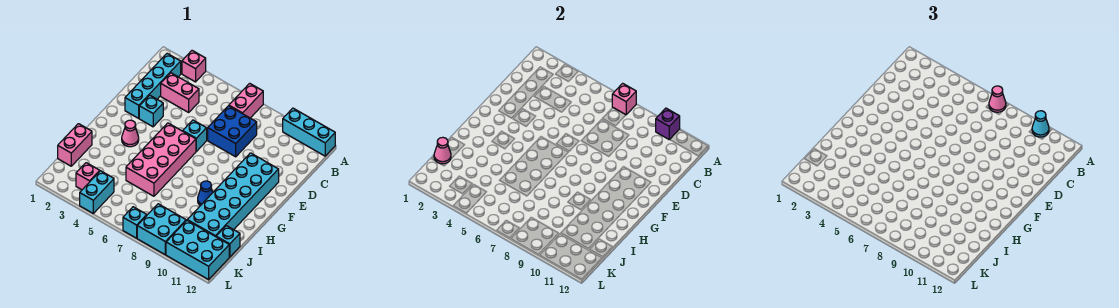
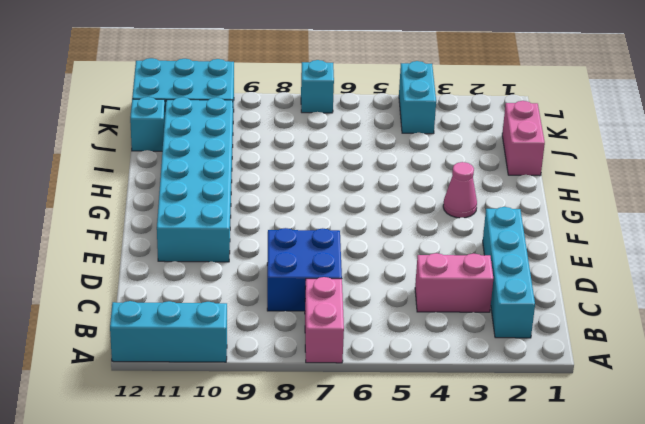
none -> pink brick A3 level 1
none -> cyan brick E3 level 1
none -> cyan brick E6 level 1

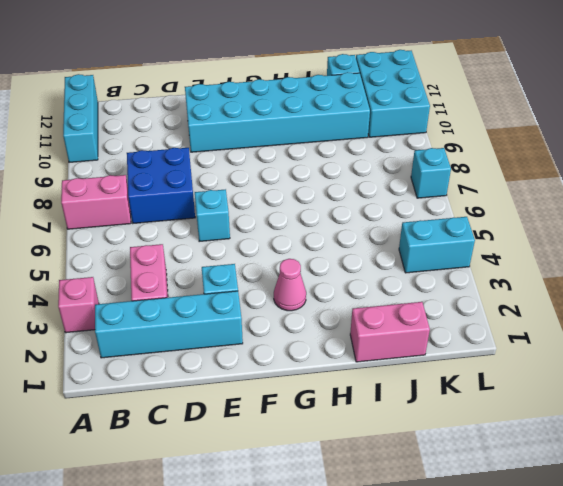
none -> pink brick F5:I6 level 1
none -> blue cone H9 level 1
none -> pink brick K3 level 1

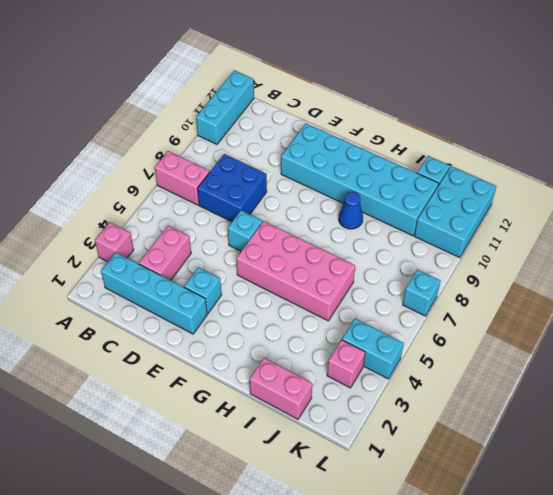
none -> pink cone G3 level 1
none -> cyan brick K8:L9 level 1
none -> pink brick A7 level 2

